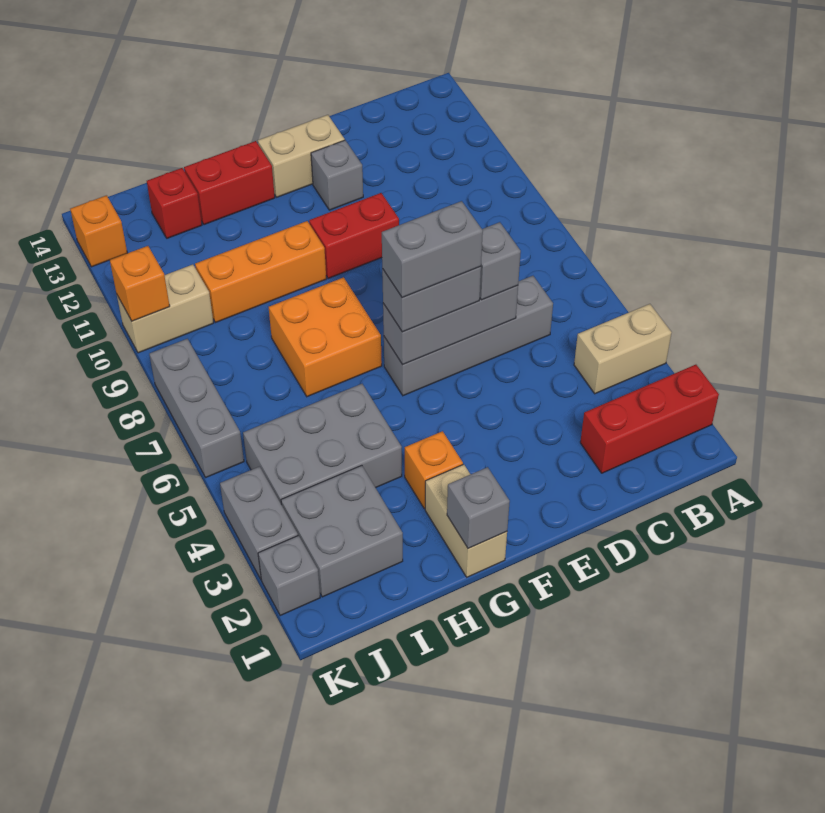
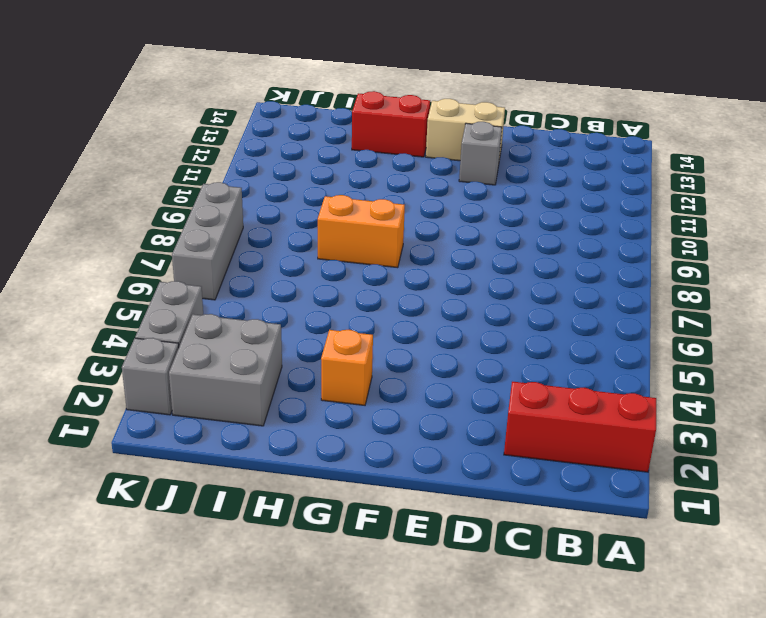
orange brick G8:H8 level 1 -> orange brick G7:H8 level 1
none -> tan brick A4:B4 level 1
none -> grey brick C6:F6 level 1
none -> red brick E10:F10 level 1

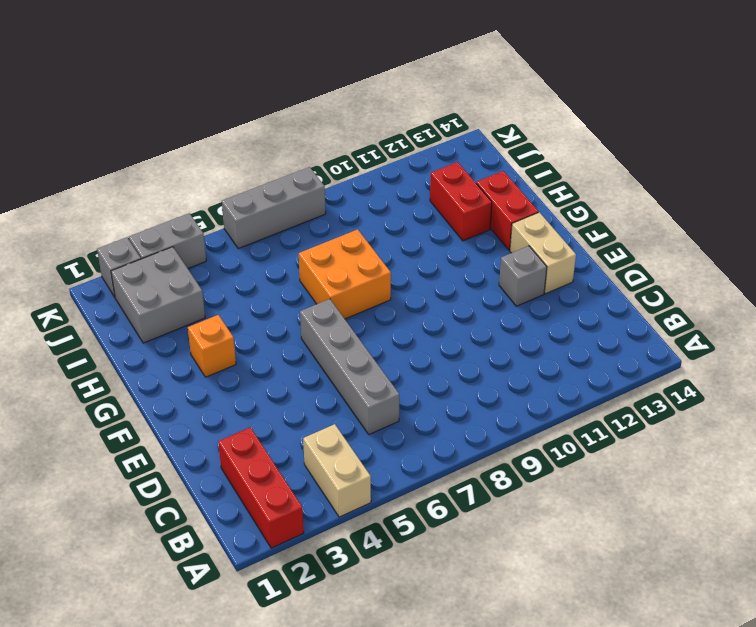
red brick H12:I12 level 1 -> red brick E10:F10 level 1
none -> tan brick G1:G2 level 1
none -> orange brick G10:I10 level 1
none -> grey brick H4:J5 level 1

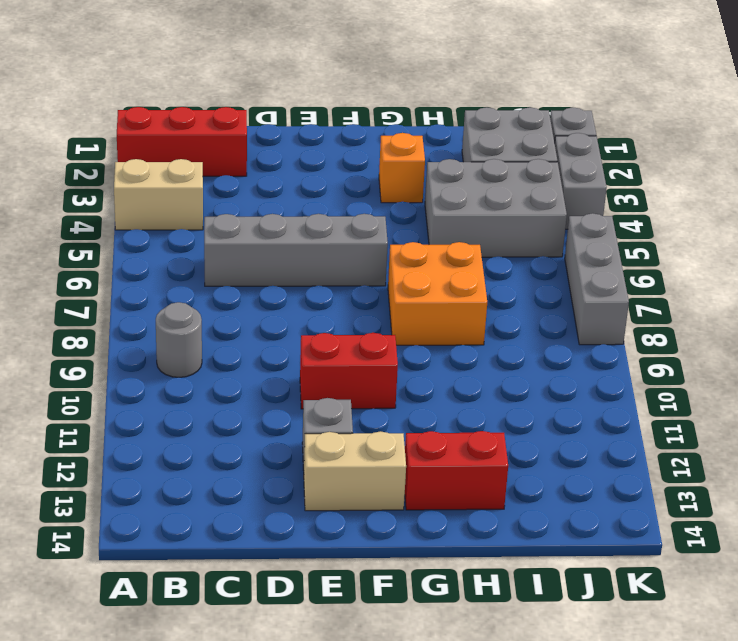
grey round brick B9 level 1 -> none
none -> tan brick G1:G2 level 1
none -> orange brick G10:I10 level 1
none -> red brick I13 level 1

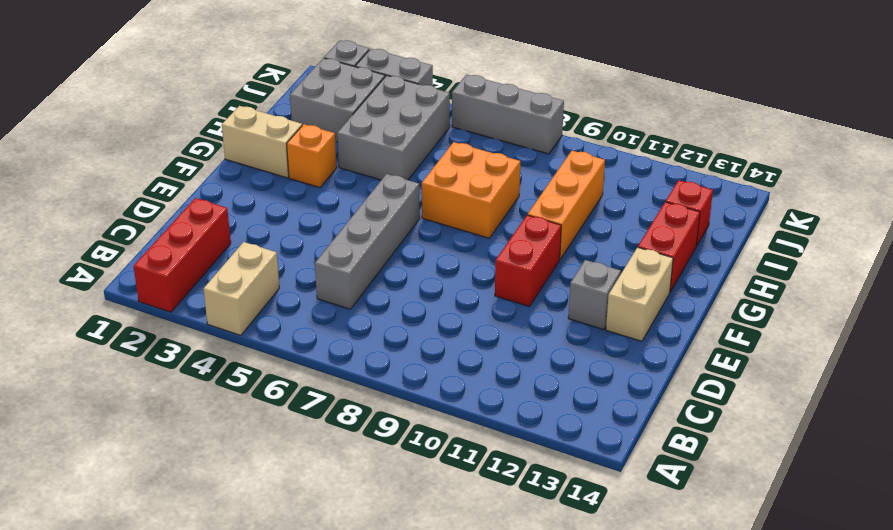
none -> tan brick J10:K10 level 1
none -> orange brick K13 level 1
none -> grey brick D6:F6 level 2

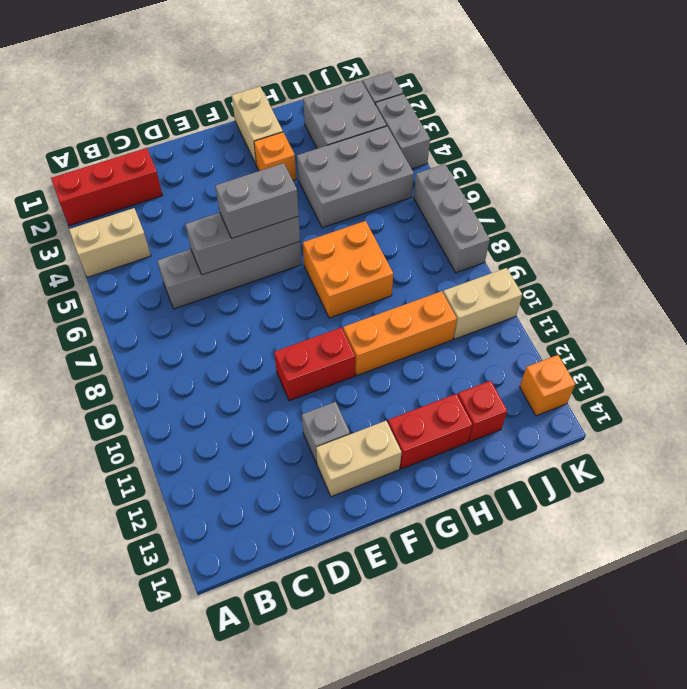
none -> grey brick G1 level 2
none -> orange brick K10 level 2
none -> grey brick D6 level 3

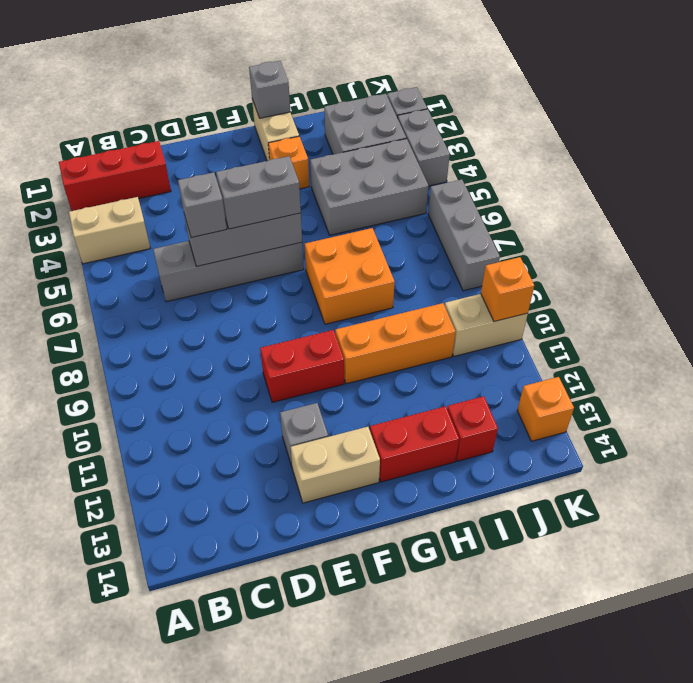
none -> grey brick E6:F6 level 4

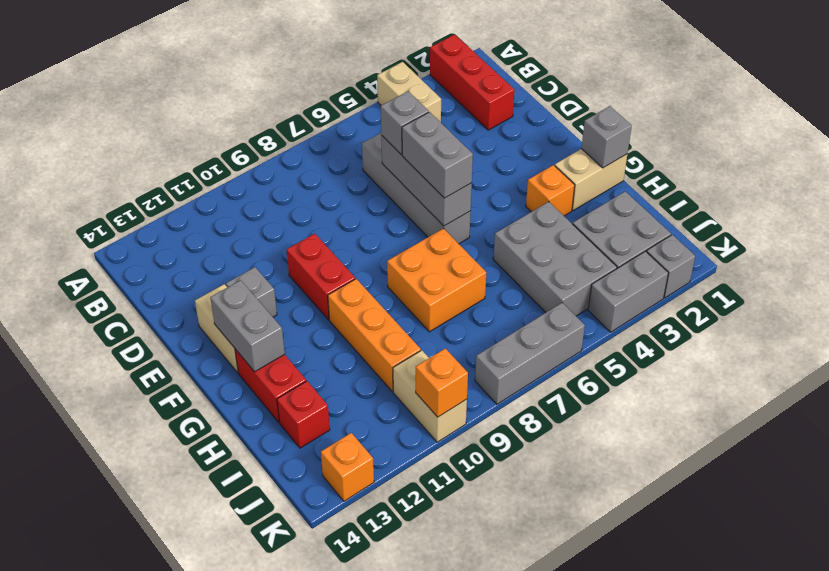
grey brick F13:G13 level 2 -> grey brick E6:F6 level 4

